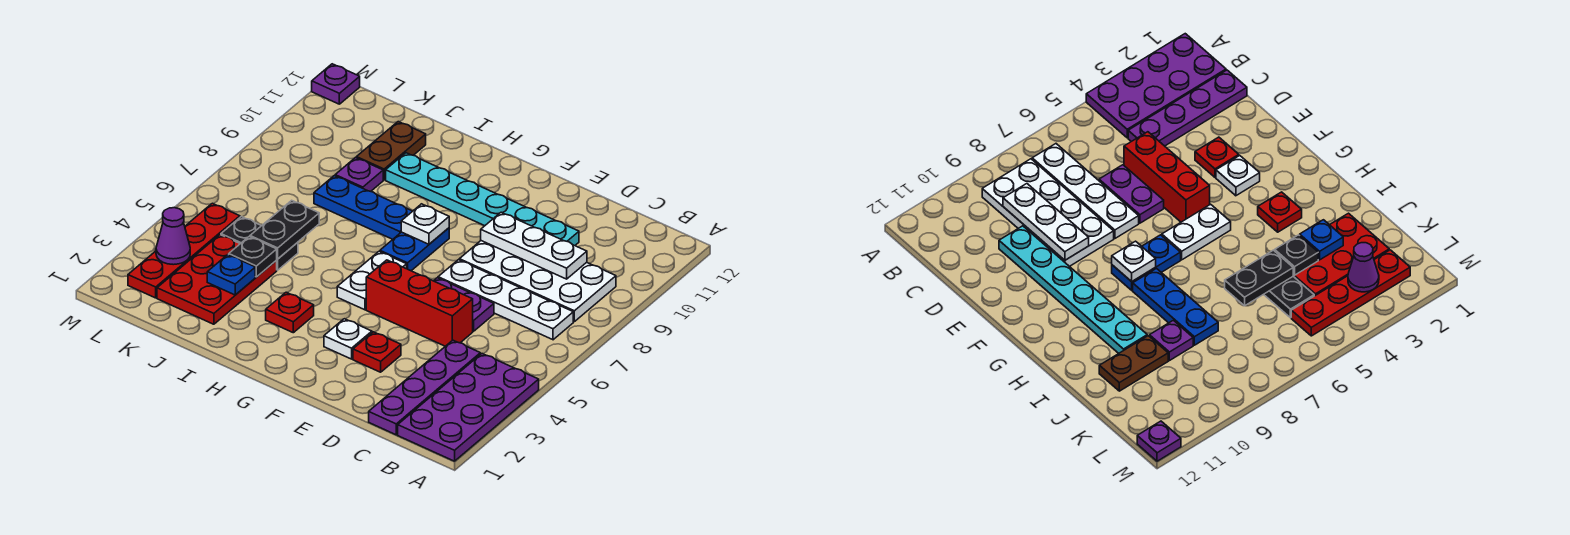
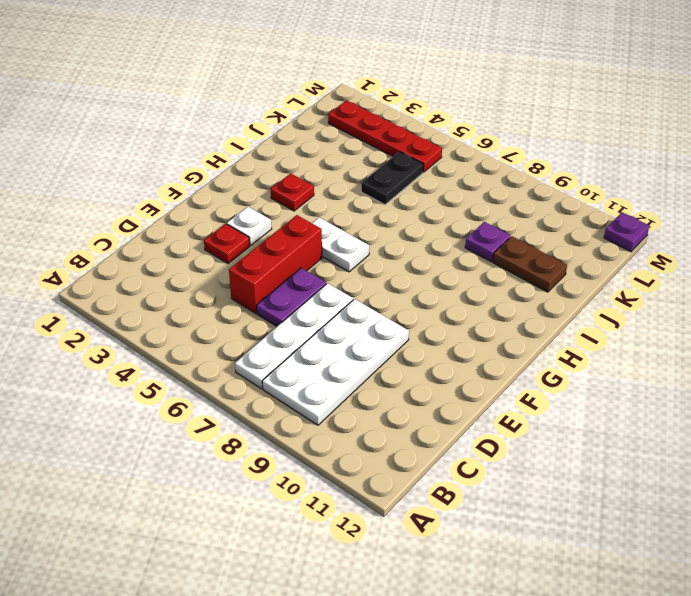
none -> purple plate A1:B4 level 1
none -> purple plate C1:C4 level 1
none -> cyan plate D10:I10 level 1

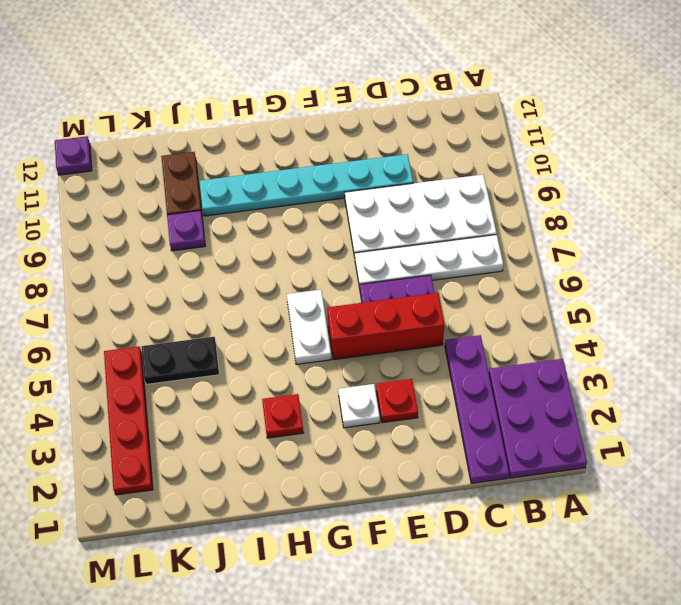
purple plate A1:B3 level 1 -> purple plate A1:B4 level 1
none -> blue plate G7:G8 level 1
none -> blue plate H8:J8 level 1
none -> red plate J2:K4 level 1

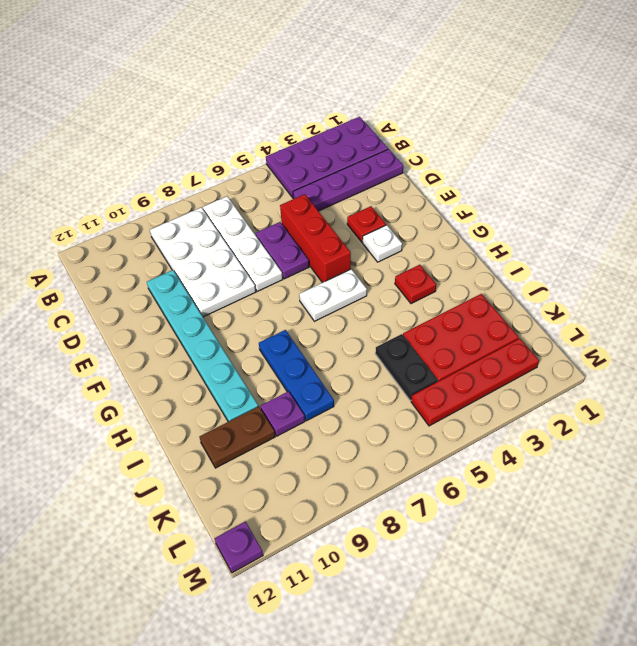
none -> blue plate G7:G8 level 1
none -> white plate C9:E9 level 2
none -> white plate G8 level 2

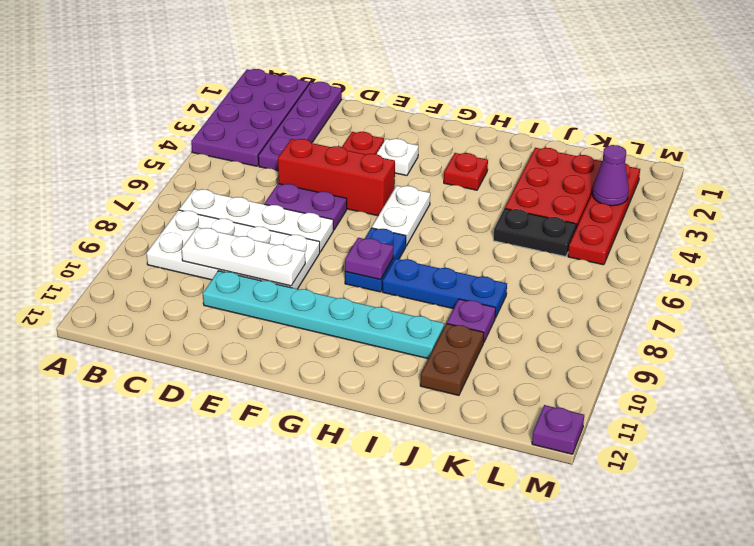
purple plate G8 level 2 -> white plate G8 level 2
none -> blue plate J3 level 2
none -> black plate J4 level 2
none -> black plate J5:J6 level 2

